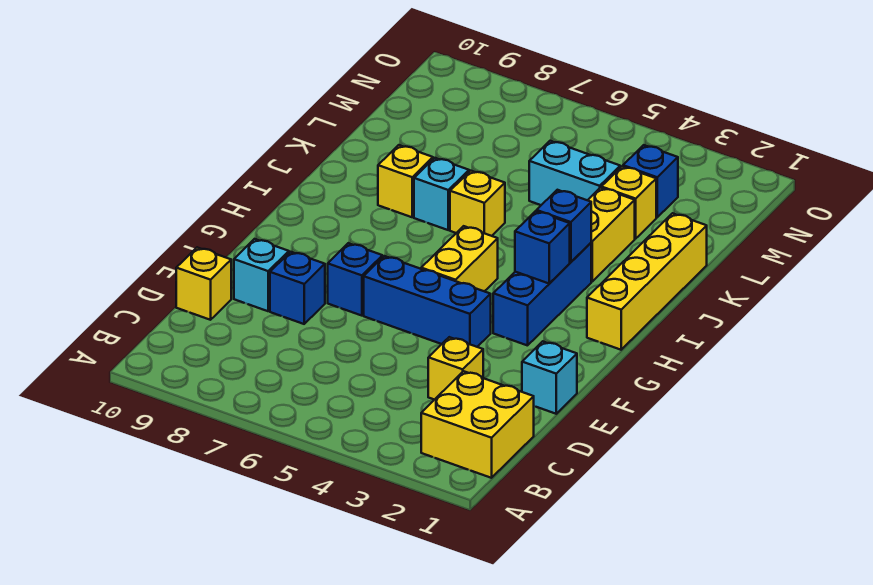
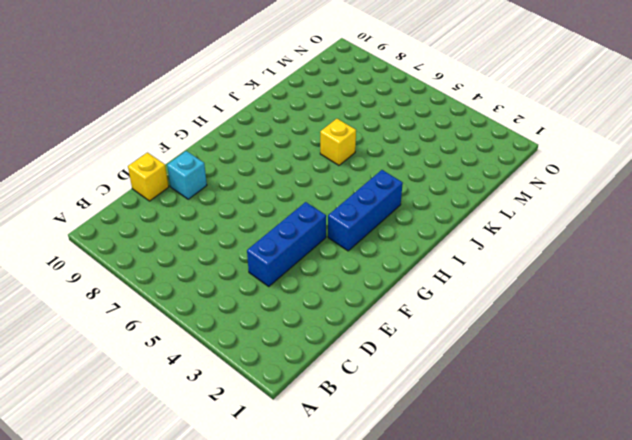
blue brick D4:F4 level 1 -> blue brick F4:F6 level 1
none -> yellow brick B1:C2 level 1
none -> yellow brick D3 level 1
none -> cyan brick E1 level 1

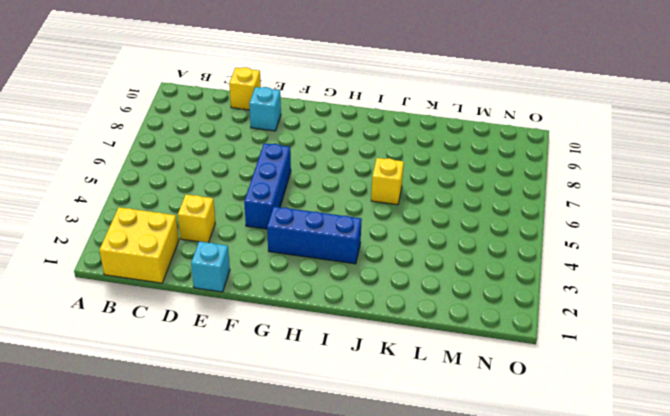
none -> blue brick E8 level 1
none -> blue brick F7 level 1
none -> yellow brick G5:H5 level 1

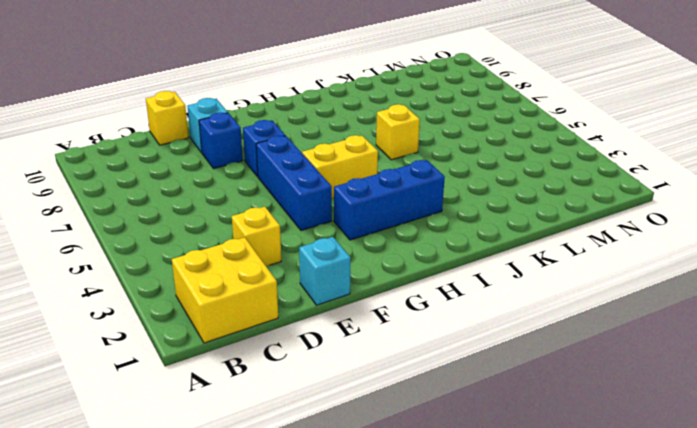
none -> yellow brick H1:K1 level 1
none -> yellow brick J3:K3 level 1
none -> cyan brick J7 level 1

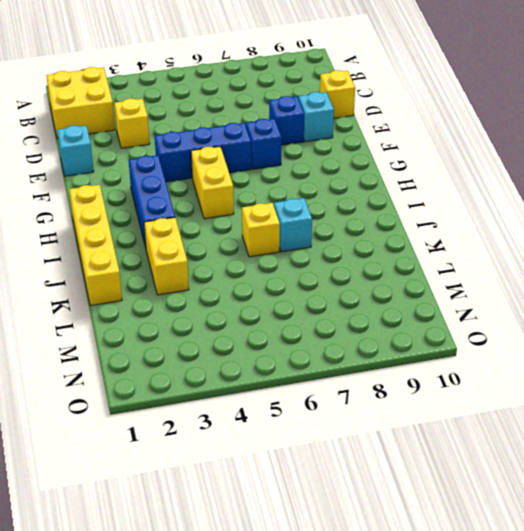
none -> yellow brick J8 level 1
none -> yellow brick L3 level 1
none -> cyan brick L4:L5 level 1

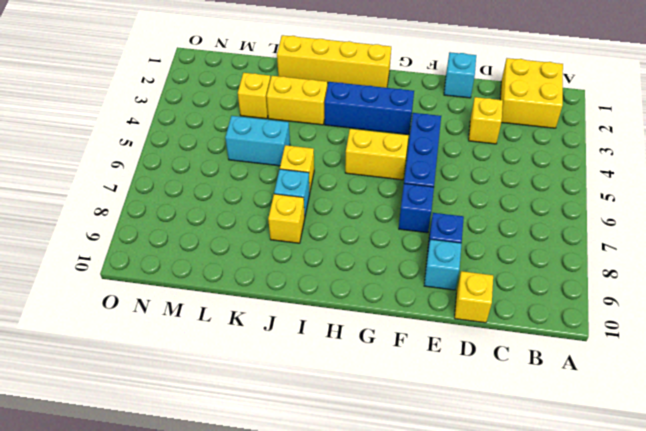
cyan brick K5:L5 level 1 -> cyan brick L4:L5 level 1
none -> blue brick M3 level 1
none -> blue brick H3 level 2
none -> blue brick I3 level 2

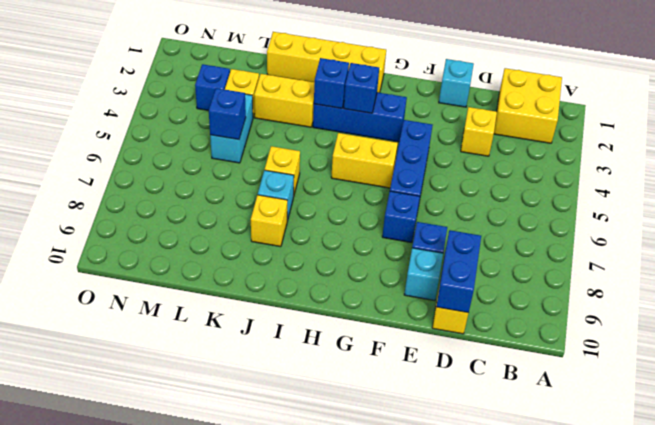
blue brick D9:D10 level 2 -> none
blue brick L5 level 2 -> none

